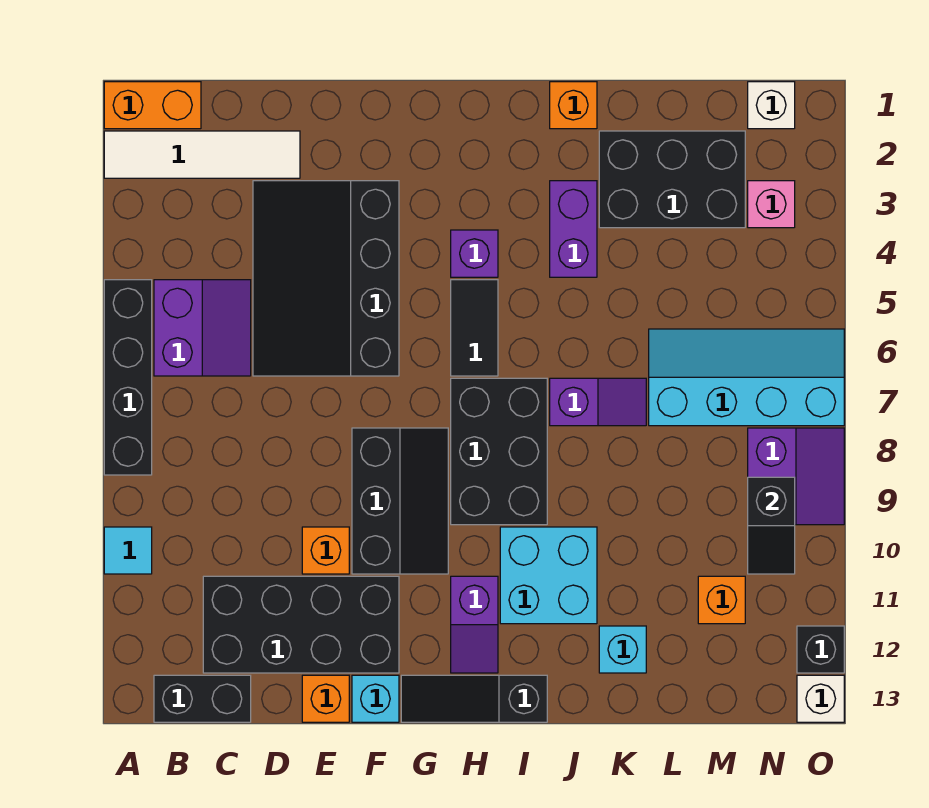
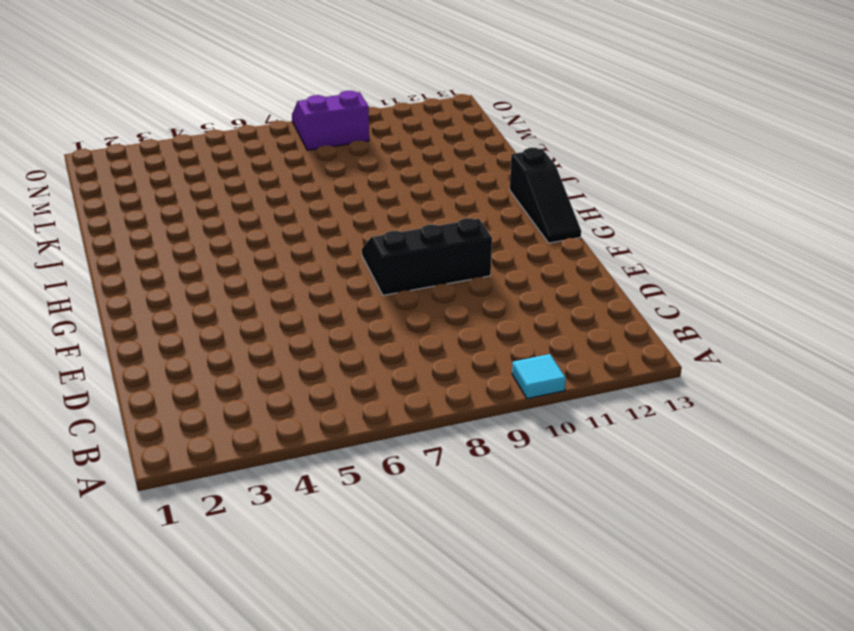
none -> orange brick A1:B1 level 1
none -> white tile A2:D2 level 1
none -> black brick A5:A8 level 1
none -> purple slope B5:C6 level 1 top B

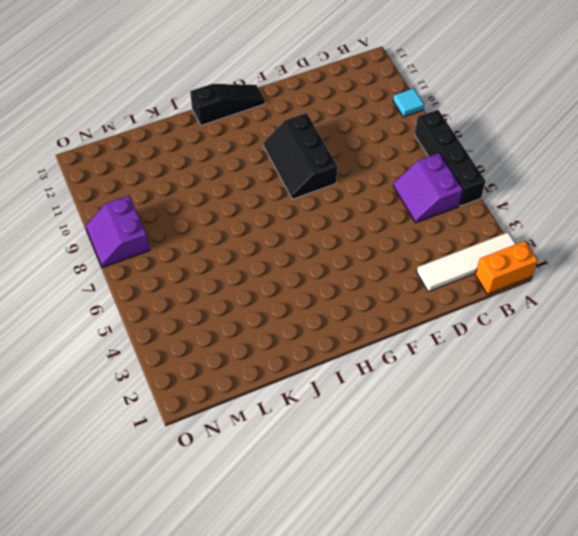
none -> black brick B13:C13 level 1
none -> black brick C11:F12 level 1
none -> black slope D3:F6 level 1 top F
none -> orange brick E10 level 1

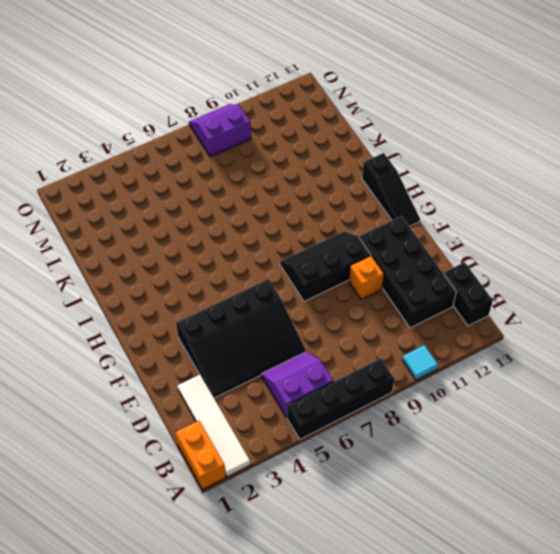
none -> orange brick E13 level 1
none -> cyan brick F13 level 1
none -> purple brick H4 level 1
none -> black tile H5:H6 level 1

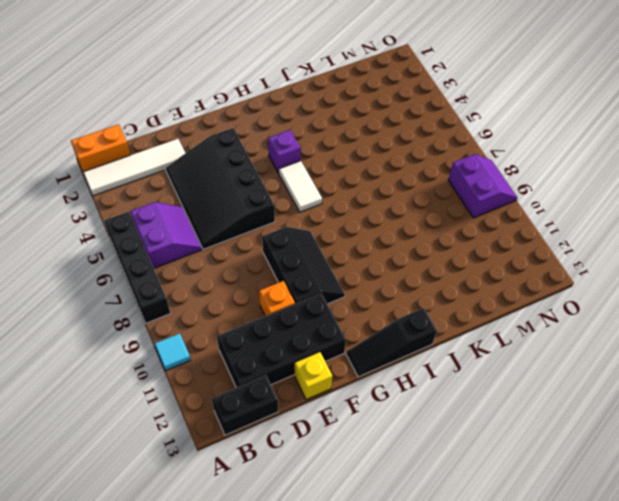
yellow brick E13 level 1 -> orange brick E13 level 1
white tile H5:H6 level 1 -> black tile H5:H6 level 1
none -> cyan brick F13 level 1
none -> black brick H7:I9 level 1
none -> purple slope H11:H12 level 1 top 11
none -> cyan brick I10:J11 level 1

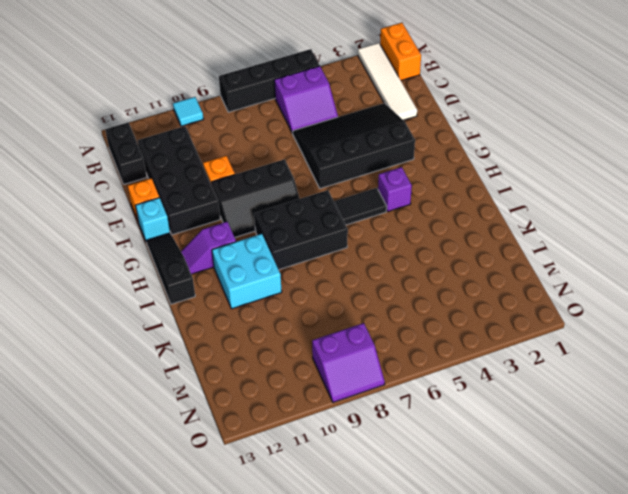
none -> orange brick J1 level 1
none -> purple brick J3:J4 level 1
none -> purple slope J7:K7 level 1 top J
none -> black brick K2:M3 level 1

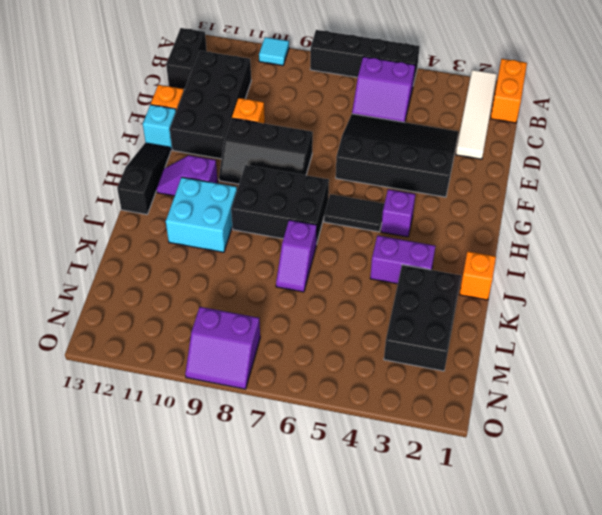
none -> cyan brick K12 level 1
none -> cyan slope L6:O7 level 1 top 7
none -> orange brick M11 level 1
none -> white brick N1 level 1

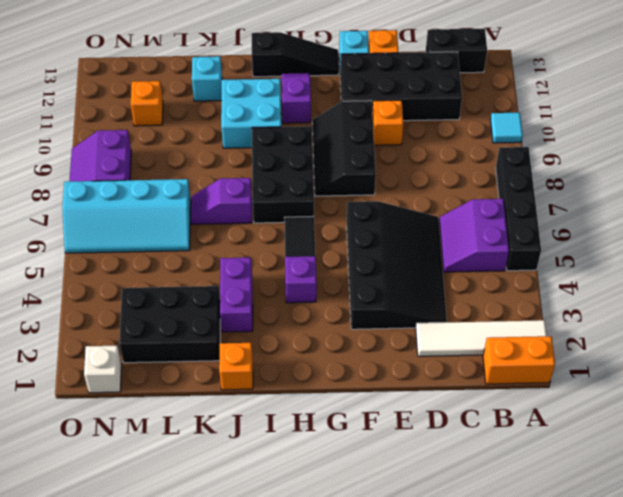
none -> pink brick N3 level 1
none -> black brick O12 level 1
none -> white brick O13 level 1
none -> black slope N9:N10 level 2 top 9

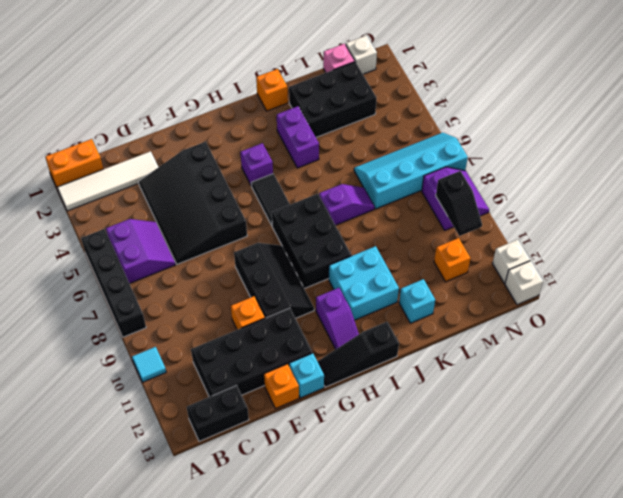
pink brick M1 level 1 -> pink brick N3 level 1
white brick O12 level 1 -> black brick O12 level 1

